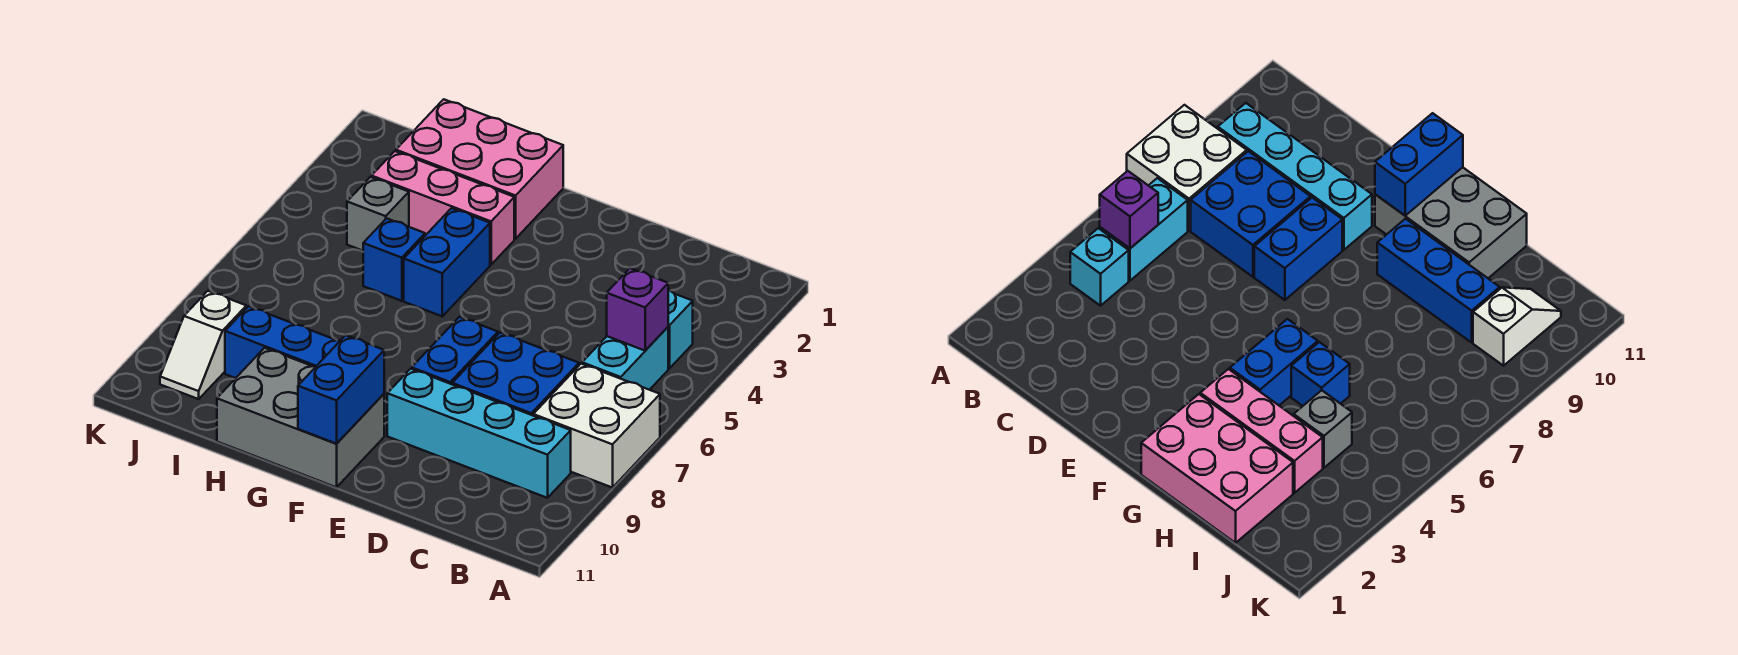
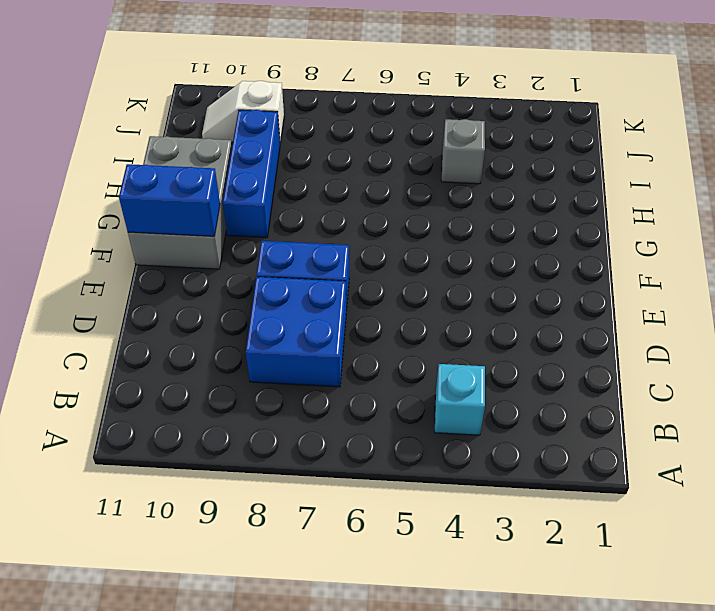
none -> white brick A7:B8 level 1
none -> cyan brick B5:B6 level 1
none -> cyan brick B9:E9 level 1

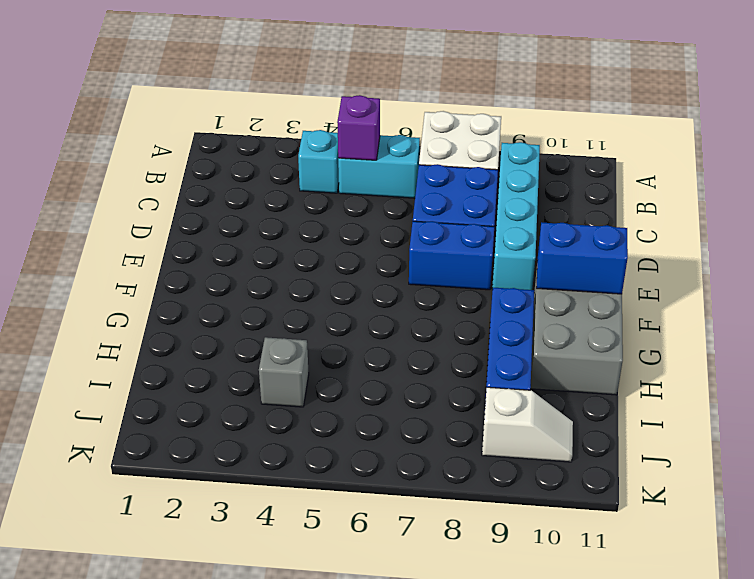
none -> pink brick G1:I2 level 1
none -> pink brick G3:I3 level 1
none -> blue brick G4:G5 level 1

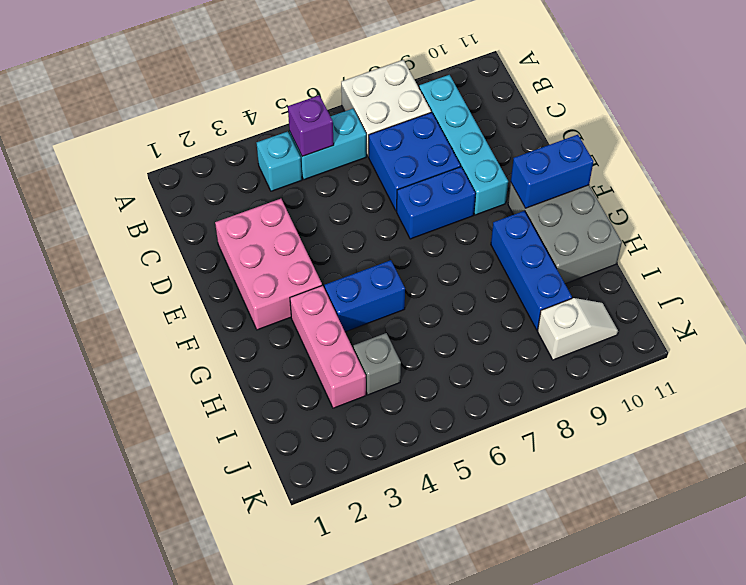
pink brick D2:F3 level 1 -> pink brick G1:I2 level 1
none -> blue brick H5 level 1

